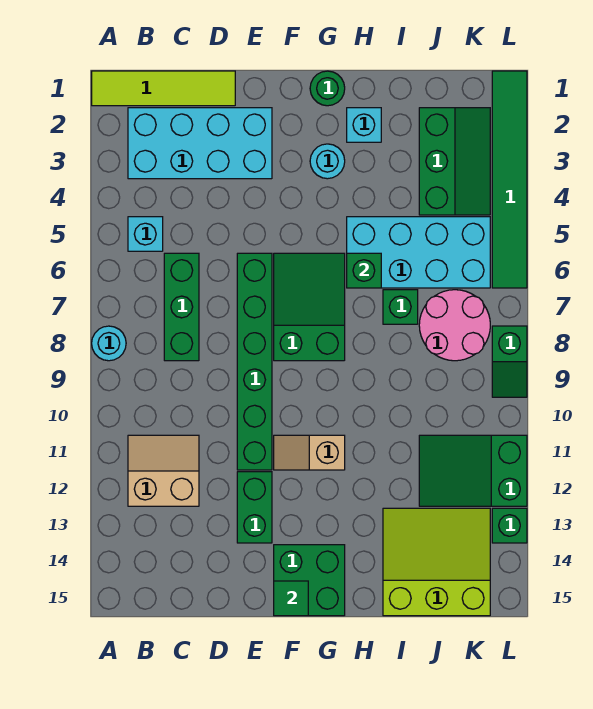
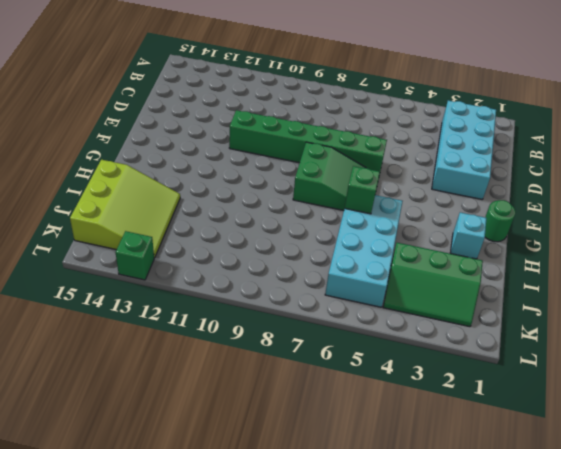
none -> lime tile A1:D1 level 1
none -> cyan round brick A8 level 1
none -> cyan brick B5 level 1

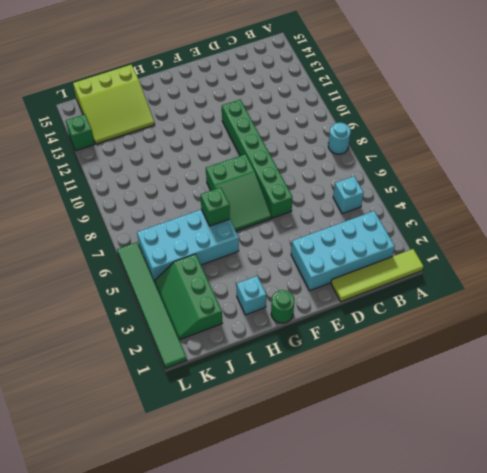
none -> tan slope B11:C12 level 1 top 12
none -> green brick C6:C8 level 1
none -> green brick E12:E13 level 1

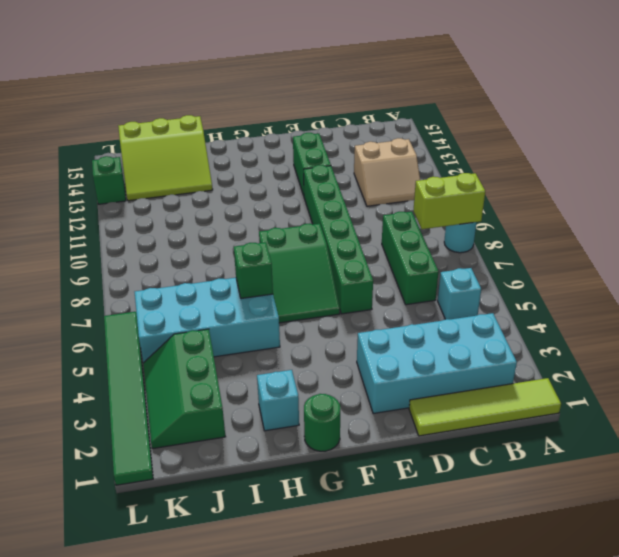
lime brick A8:B8 level 2 -> none
none -> tan slope F11:G11 level 1 top G
none -> green brick F14:G15 level 1
none -> cyan round brick G3 level 1

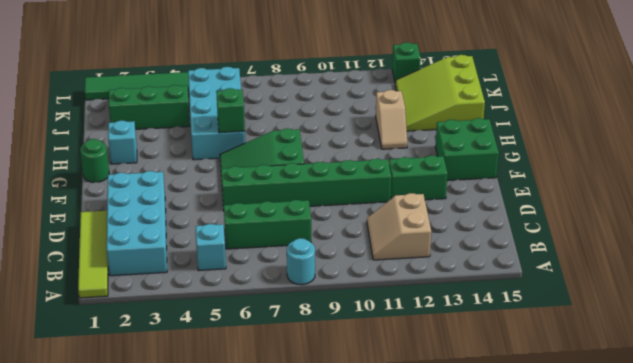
tan slope H12:I12 level 1 top I -> tan slope F11:G11 level 1 top G
none -> cyan round brick G3 level 1
none -> green brick I7 level 1
none -> pink round brick J7:K8 level 1

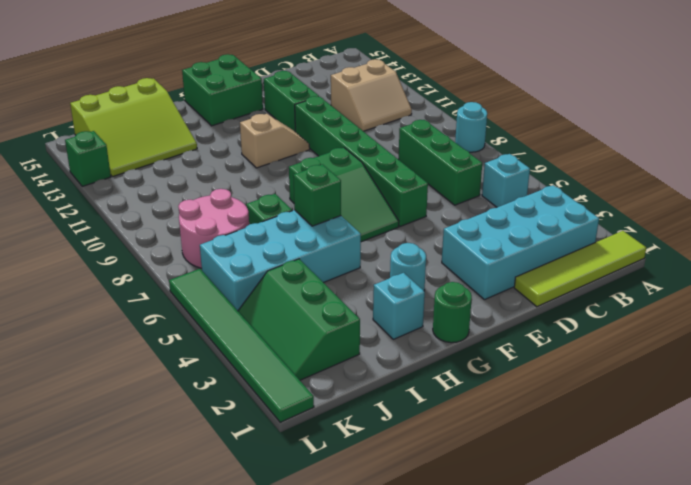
none -> green slope J11:L12 level 1 top L
none -> green slope L8:L9 level 1 top 8
none -> green tile F15 level 2

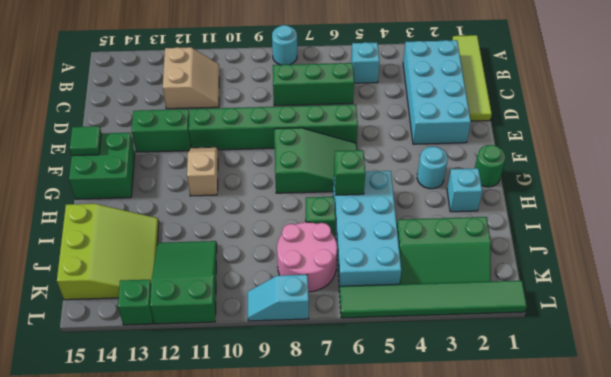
cyan slope L8:L9 level 1 top 8 -> green slope L8:L9 level 1 top 8

